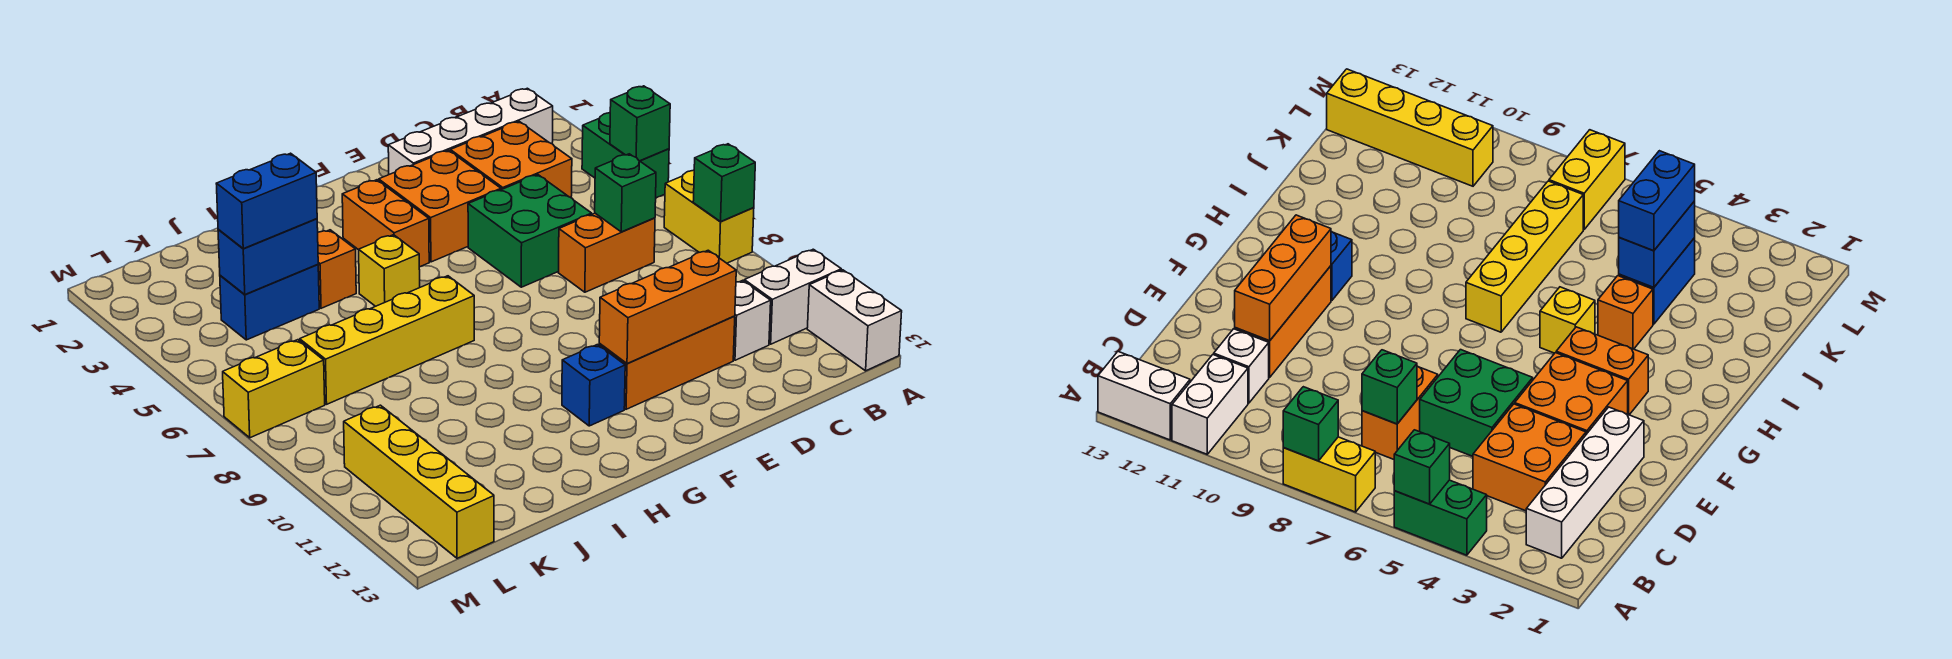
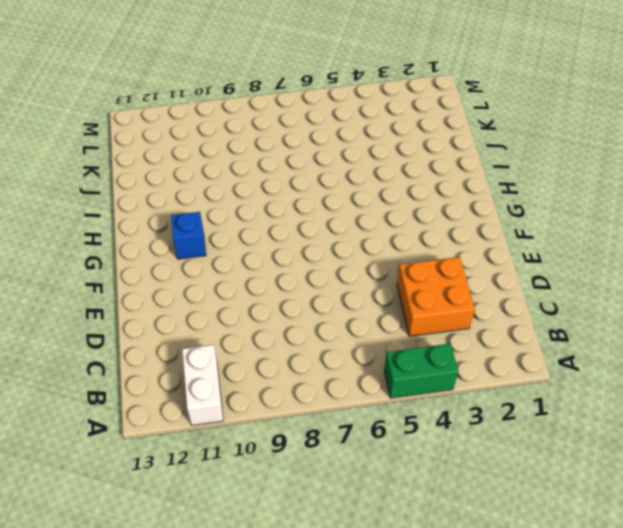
none -> yellow brick A7:A8 level 1
none -> white brick A12:A13 level 1
none -> white brick B2:E2 level 1

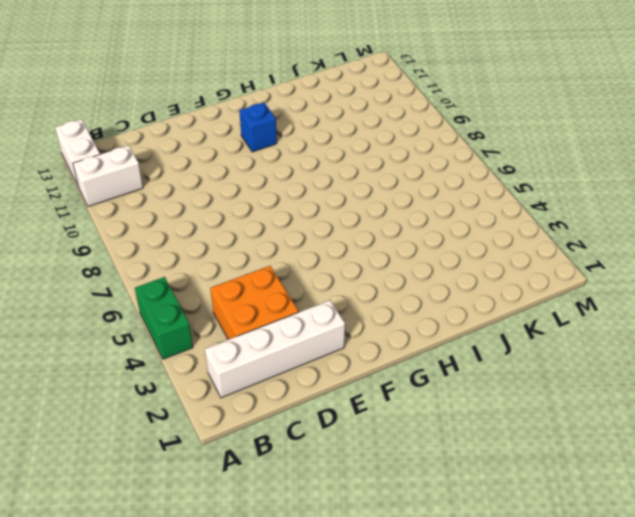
none -> yellow brick A7:A8 level 1
none -> orange brick C7:D7 level 1
none -> white brick C11 level 1

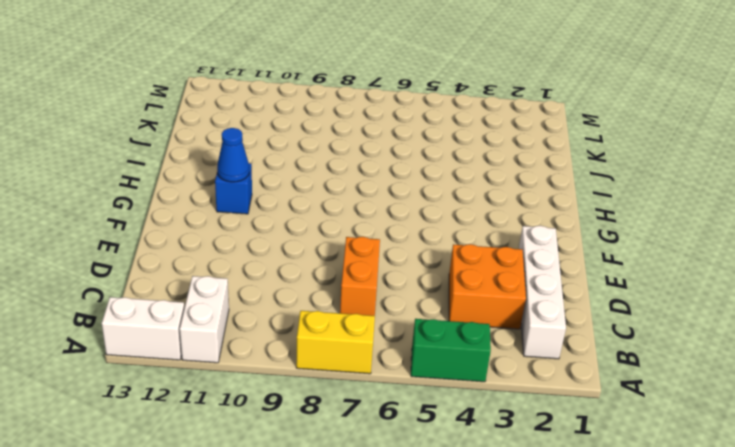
blue cone G11 level 2 -> none
none -> white brick C11 level 1
none -> green brick D5:E6 level 1
none -> orange brick D11:F11 level 1

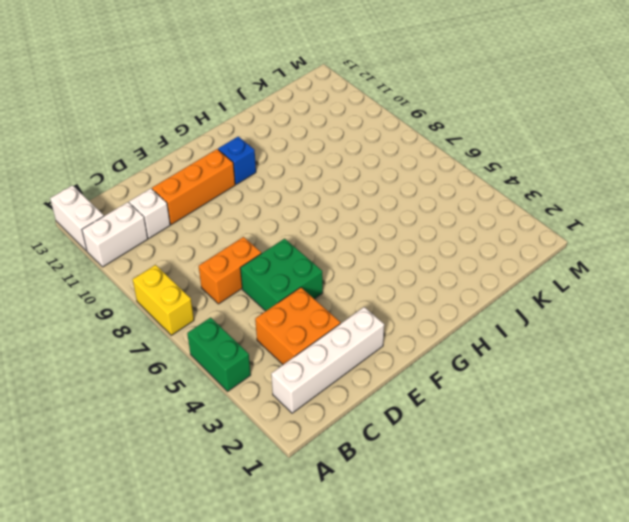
none -> orange brick E3:F4 level 1
none -> orange brick G3:G4 level 1
none -> yellow brick H5 level 1

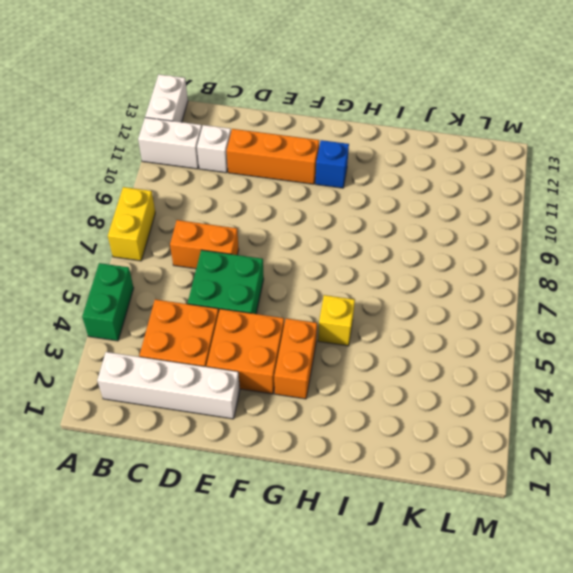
none -> yellow brick H7:K7 level 1
none -> orange brick I4 level 1
none -> blue brick J4:K4 level 1

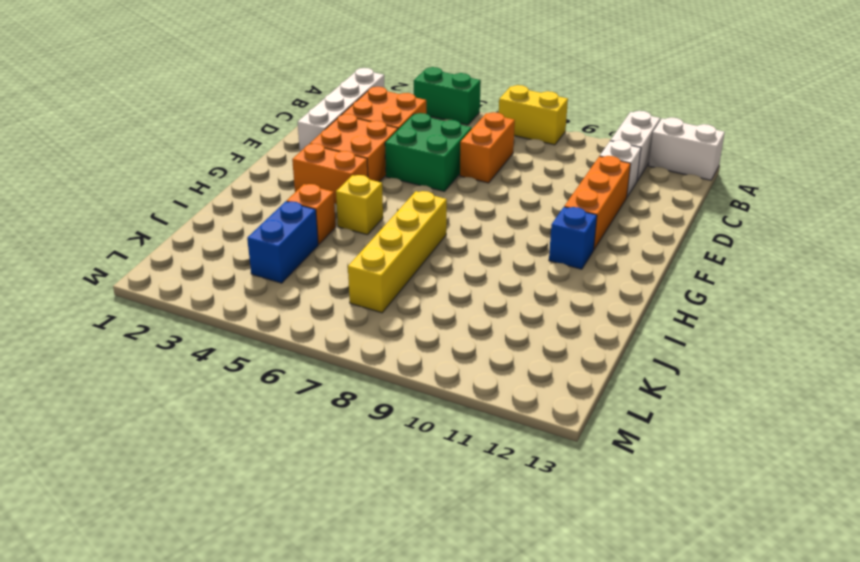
none -> yellow brick L7:M7 level 1
none -> yellow brick L10:L13 level 1
none -> green brick A5 level 2

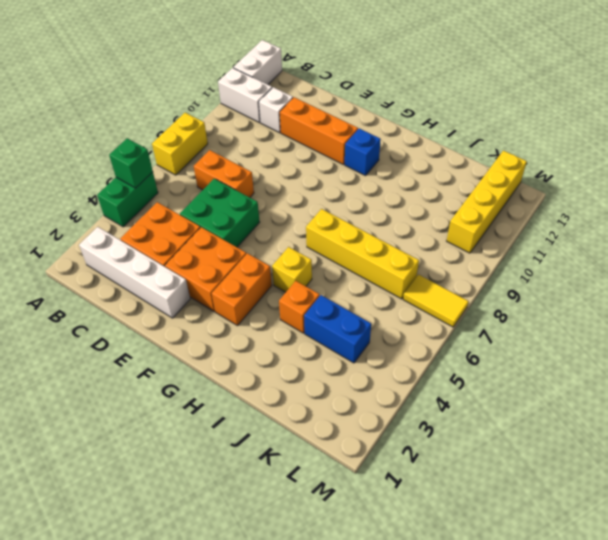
yellow tile L7:M7 level 1 -> yellow brick L7:M7 level 1
none -> green brick A8 level 2
none -> green brick C7 level 2
none -> orange brick D11:F11 level 2

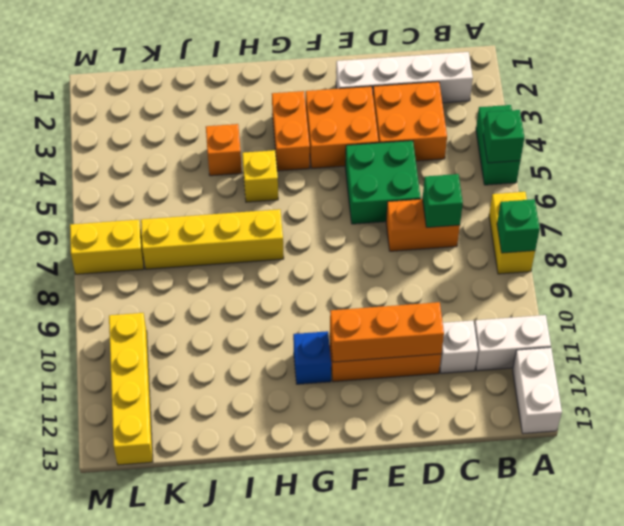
none -> blue brick J4:K4 level 1
none -> blue brick J4:K4 level 2
none -> blue brick J4:K4 level 3

